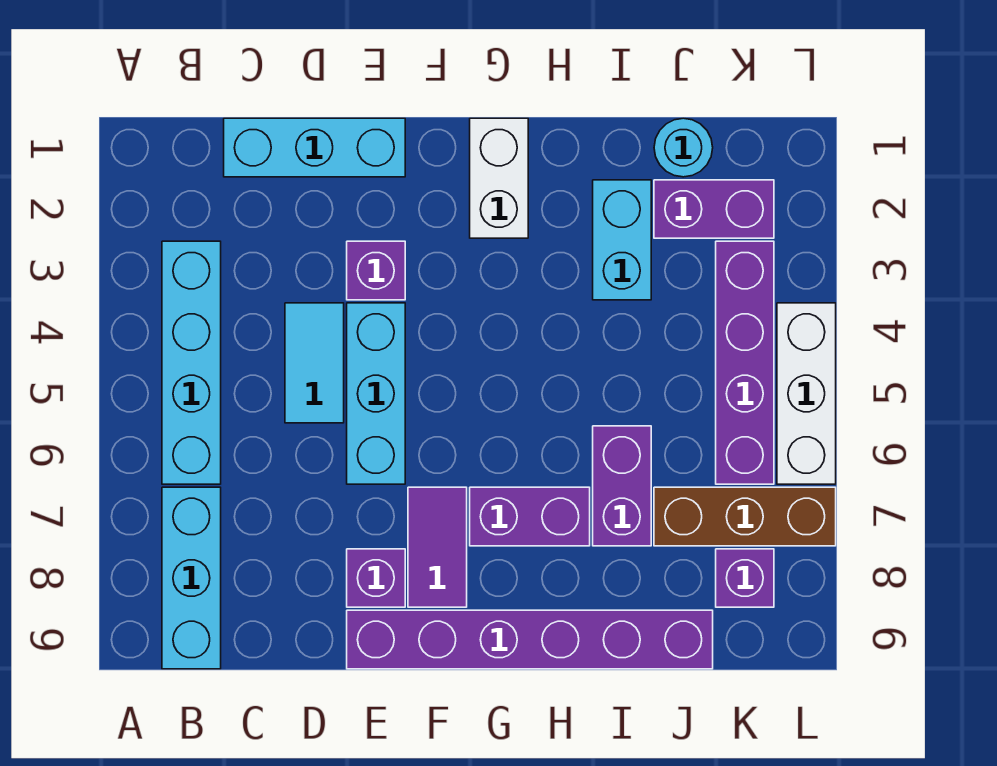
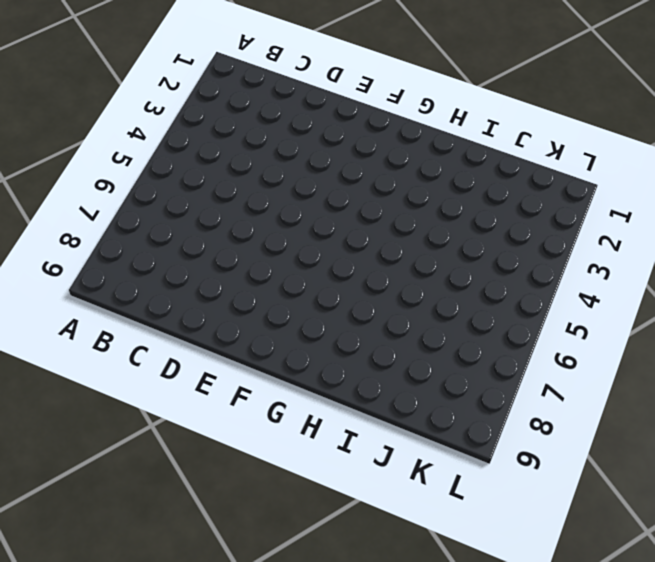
none -> cyan brick B3:B6 level 1
none -> cyan brick B7:B9 level 1
none -> cyan brick C1:E1 level 1

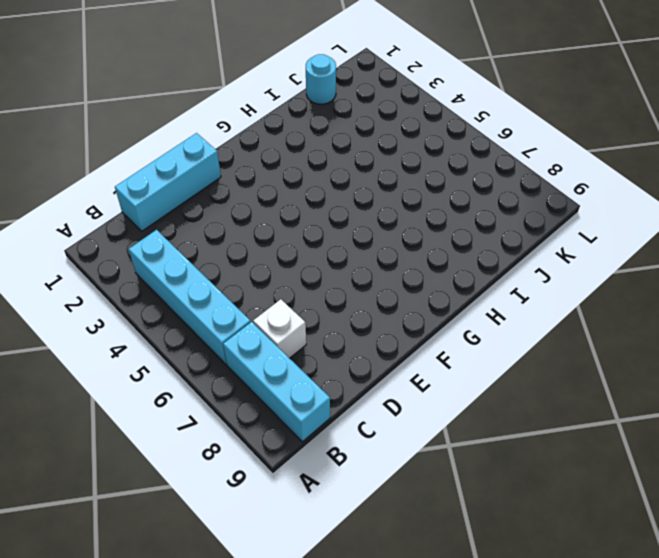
white brick C7 level 1 -> none
none -> cyan tile D4:D5 level 1
none -> purple brick E3 level 1
none -> cyan brick E4:E6 level 1

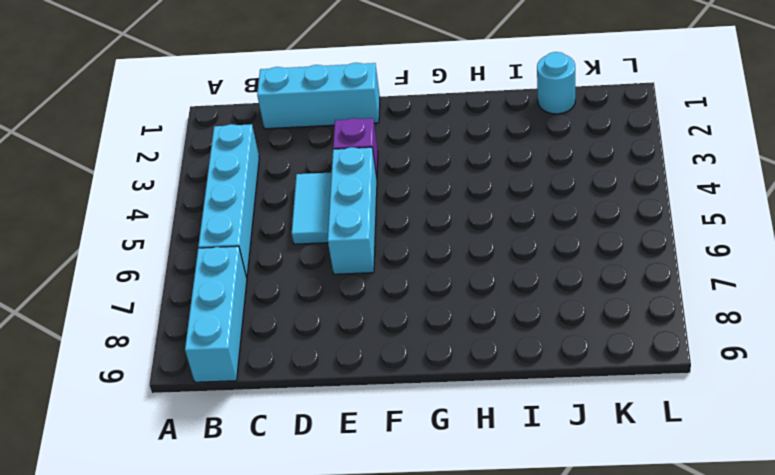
none -> purple brick E8 level 1
none -> purple brick E9:J9 level 1
none -> purple tile F7:F8 level 1

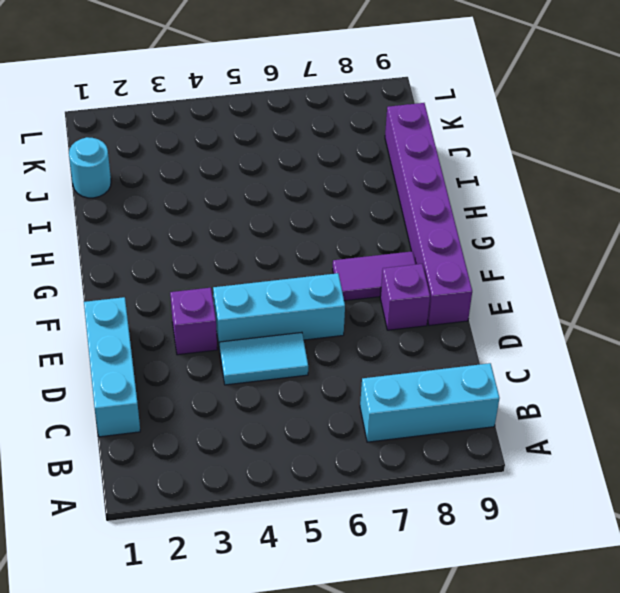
none -> cyan brick B3:B6 level 1
none -> white brick G1:G2 level 1
none -> purple brick G7:H7 level 1

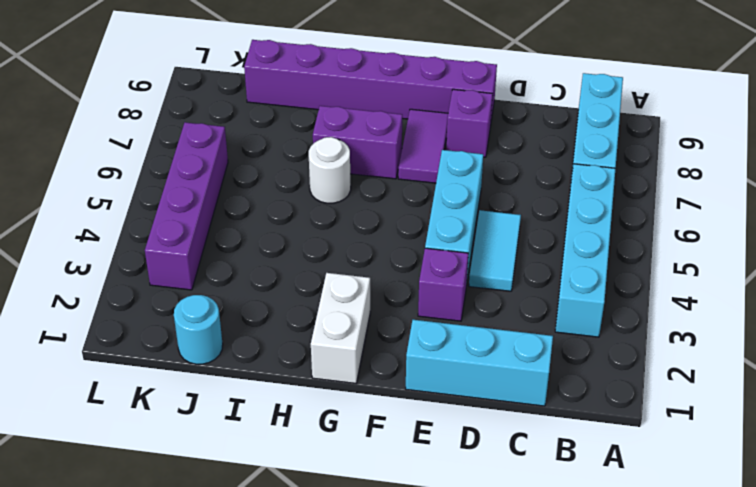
white round brick H6 level 1 -> none
none -> cyan brick I2:I3 level 1
none -> purple brick I6:I7 level 1
none -> purple brick J2:K2 level 1

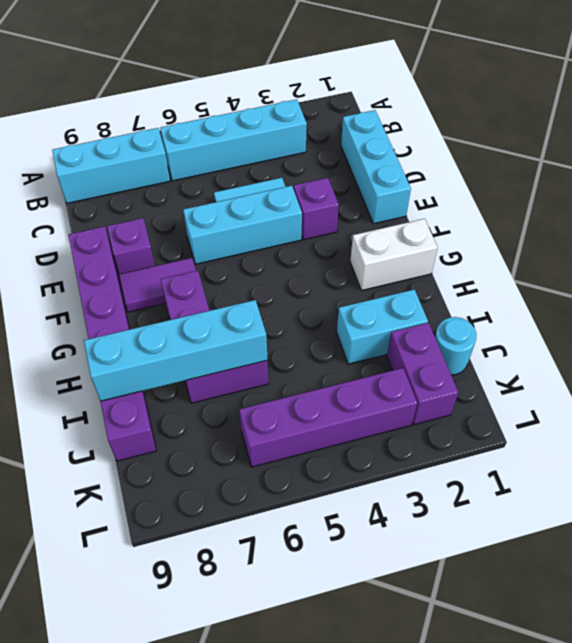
cyan brick I6:I9 level 2 -> none
none -> brown brick J7:L7 level 1
none -> purple brick K8 level 1
none -> white brick L4:L6 level 1

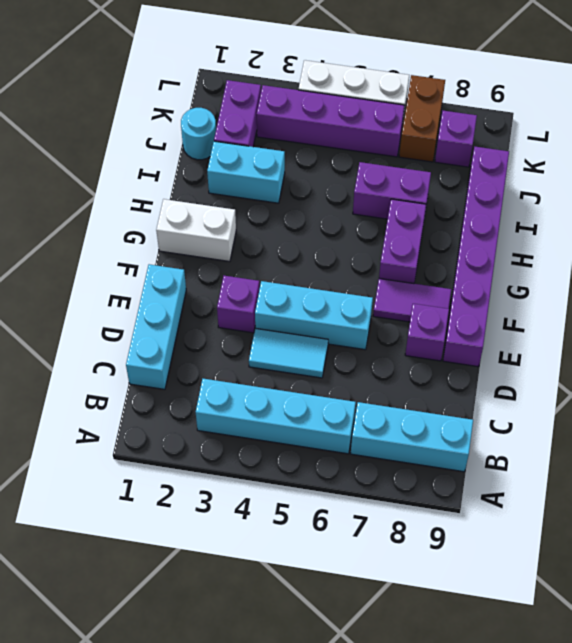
brown brick K7:L7 level 1 -> brown brick J7:L7 level 1

